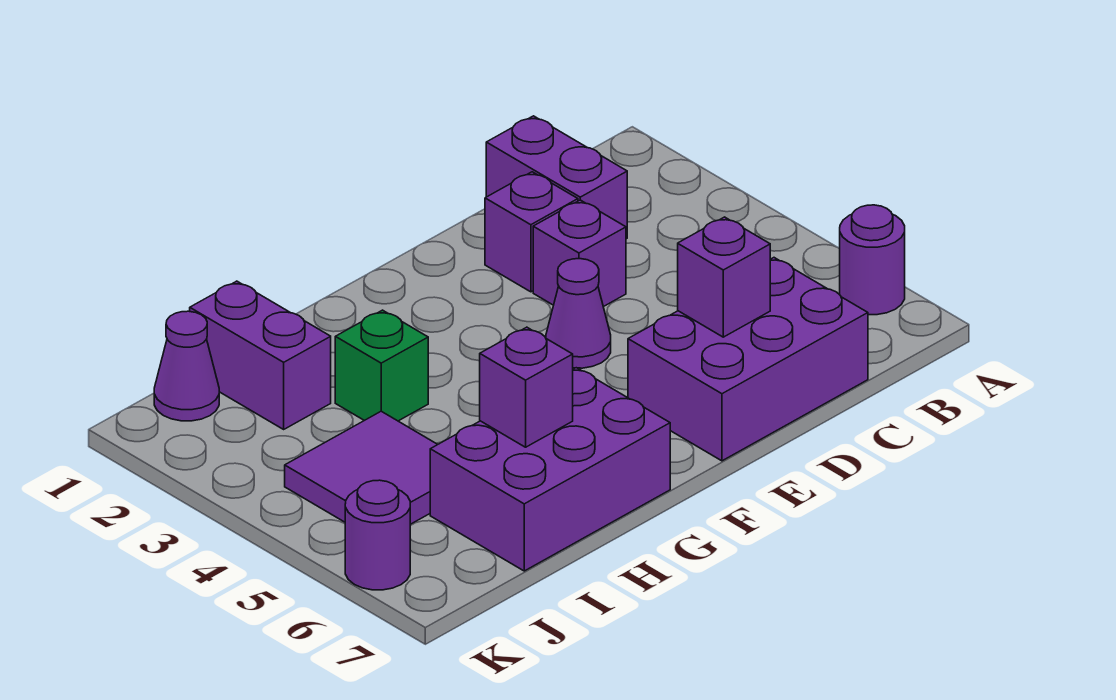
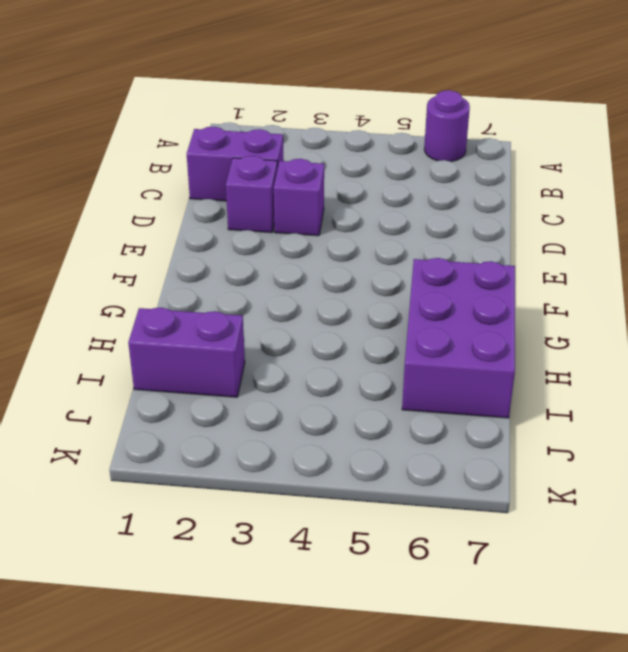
none -> purple brick C6:E7 level 1
none -> purple cone E4 level 1
none -> green brick H3 level 1

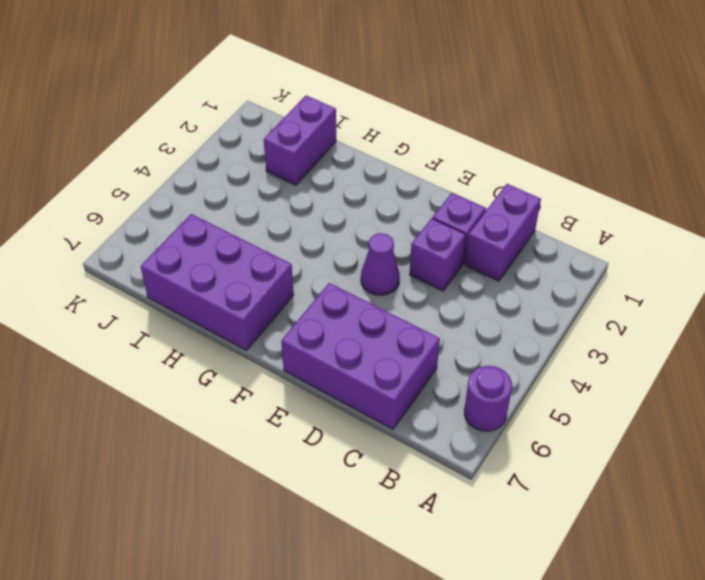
none -> green brick H3 level 1
none -> purple tile I4:J5 level 1
none -> purple cone J1 level 1

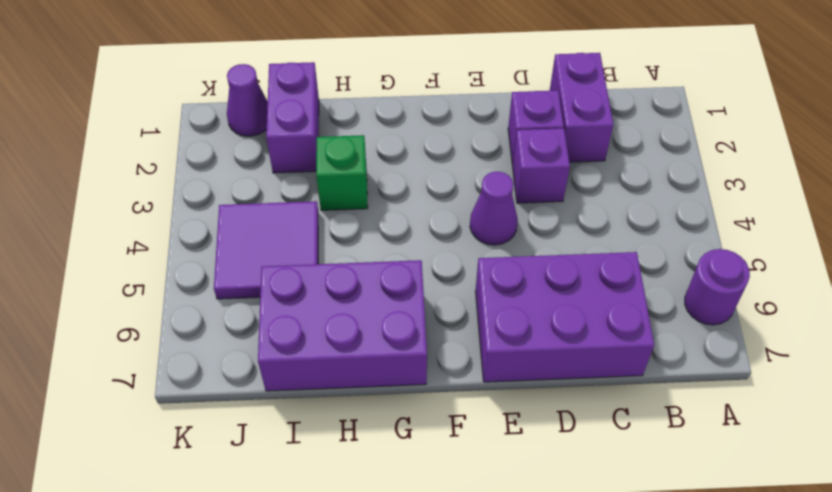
none -> purple round brick K6 level 1
none -> purple brick D6 level 2
none -> purple brick H6 level 2

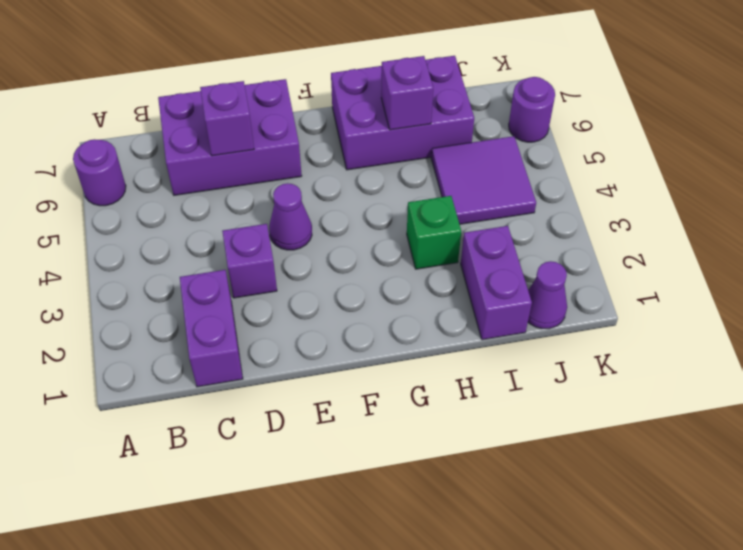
none -> purple brick D2 level 1

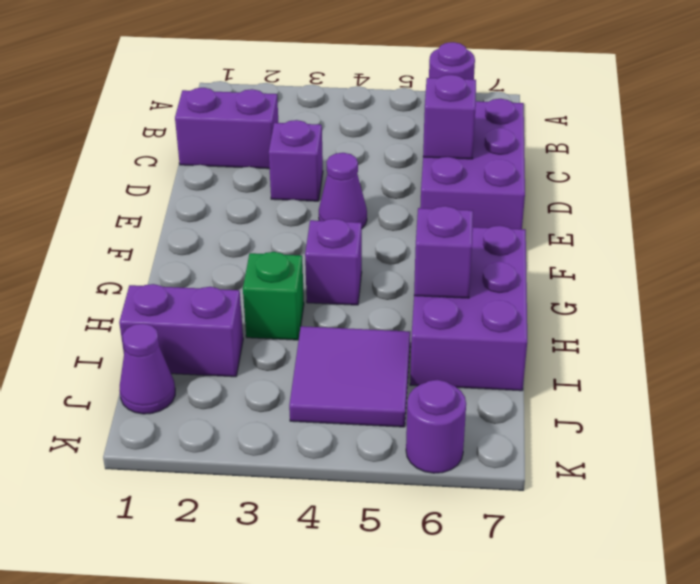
purple brick G4 level 1 -> purple brick D2 level 1

